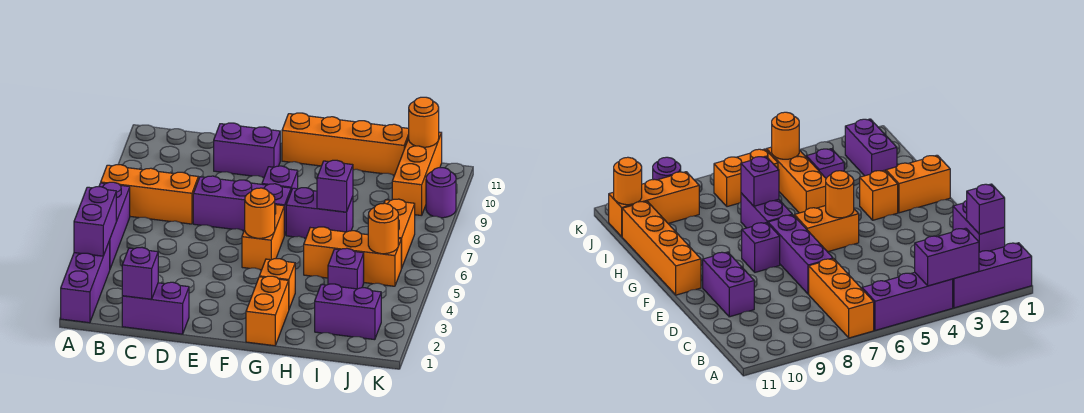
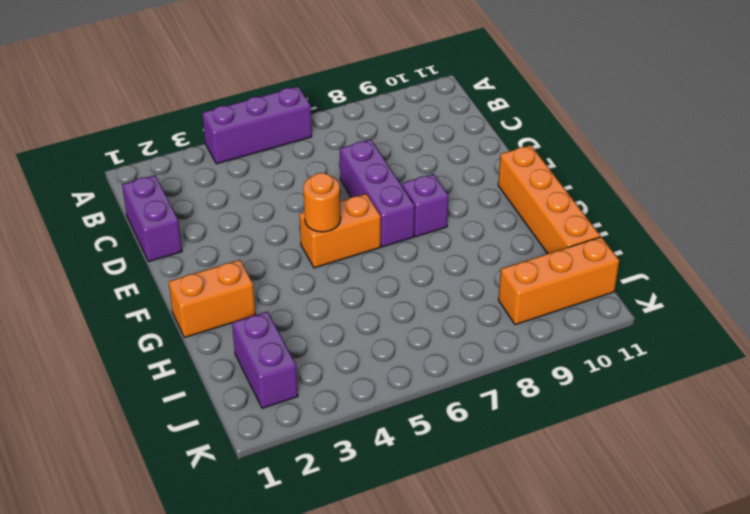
none -> purple brick A1:A3 level 1
none -> orange brick A7:C7 level 1
none -> purple brick D10:E10 level 1

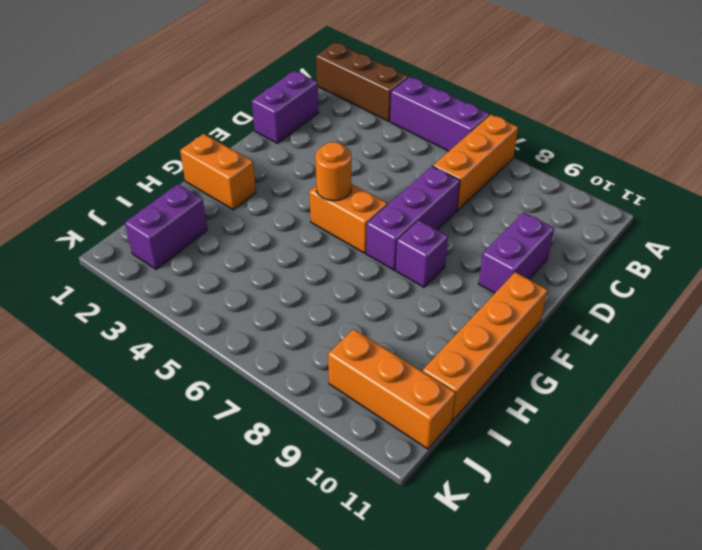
brown brick A1:A3 level 1 -> purple brick A1:A3 level 1
none -> orange brick G3 level 1
none -> purple brick G7:H7 level 1
none -> orange brick H5:J5 level 1

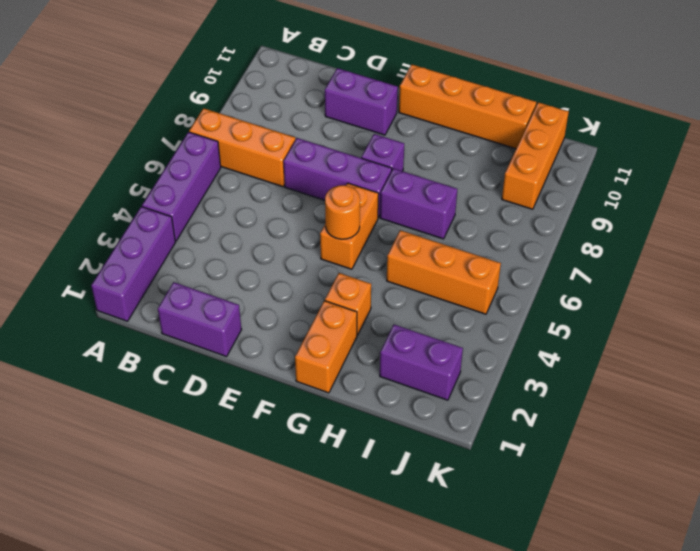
none -> purple brick I4 level 1
none -> orange brick J6:J7 level 1
none -> purple round brick K9 level 1

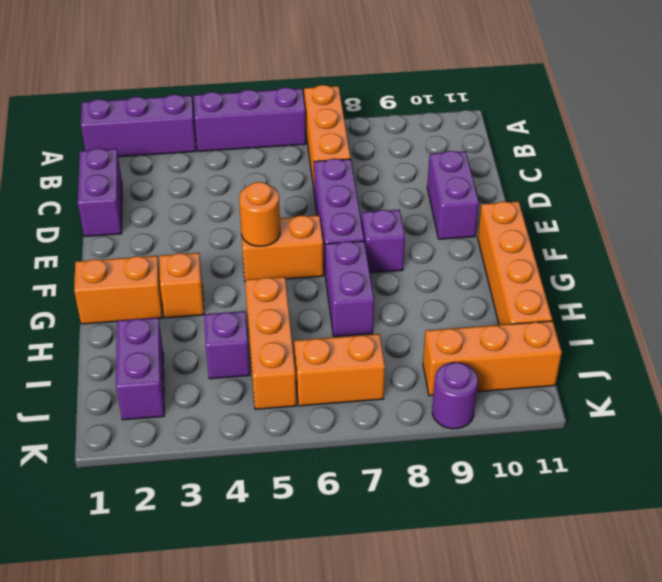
none -> purple brick A3:A4 level 2
none -> purple brick C1 level 2
none -> purple brick H7 level 2

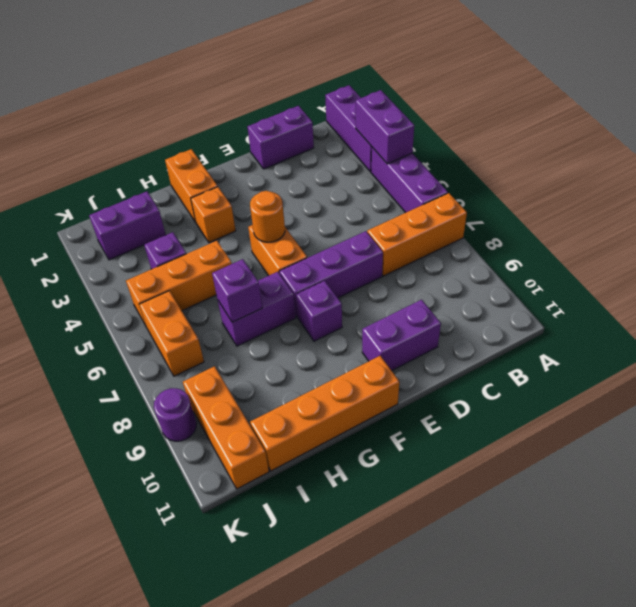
none -> purple brick C1 level 2
none -> orange round brick J5 level 2
none -> orange round brick J11 level 2

